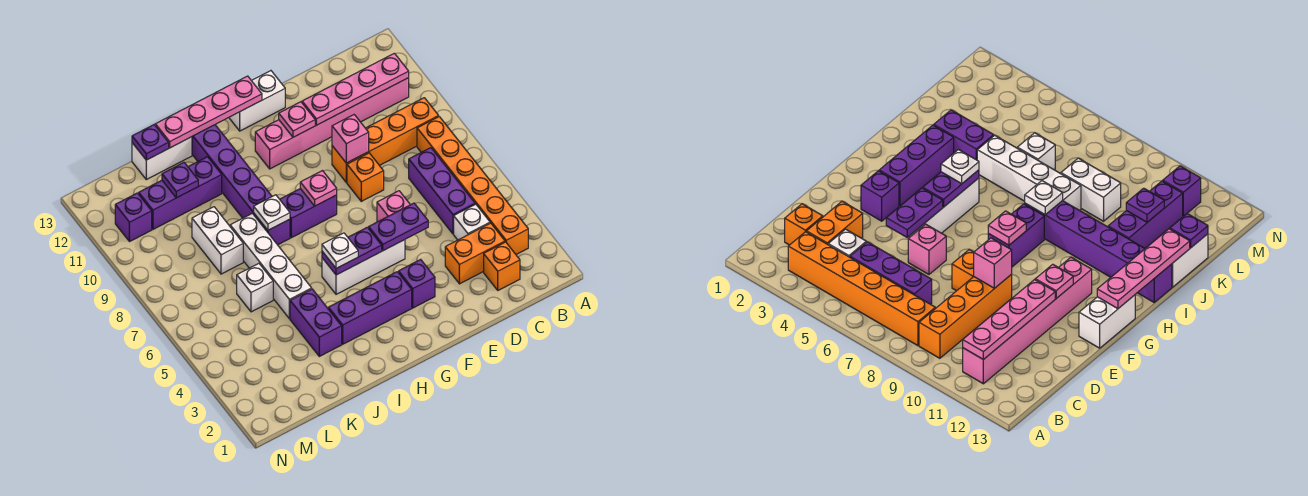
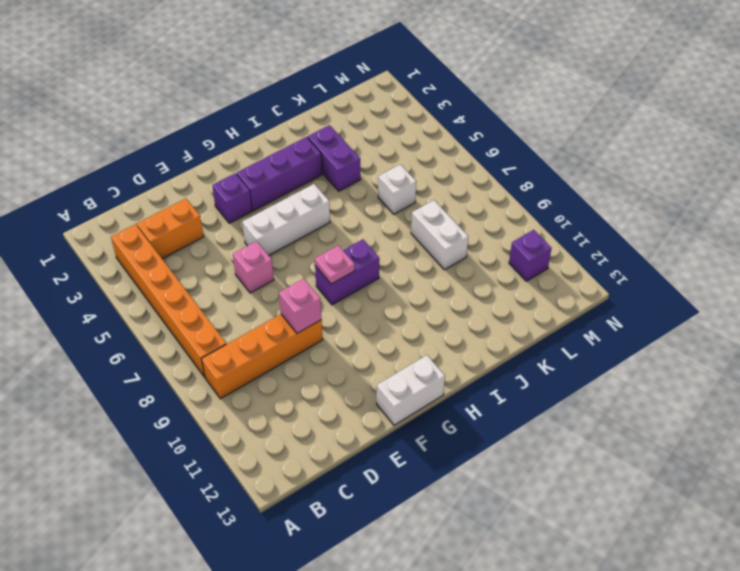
none -> pink brick B11:G11 level 1
none -> orange brick C2 level 1
none -> white brick C4 level 1
none -> purple brick C5:C7 level 1

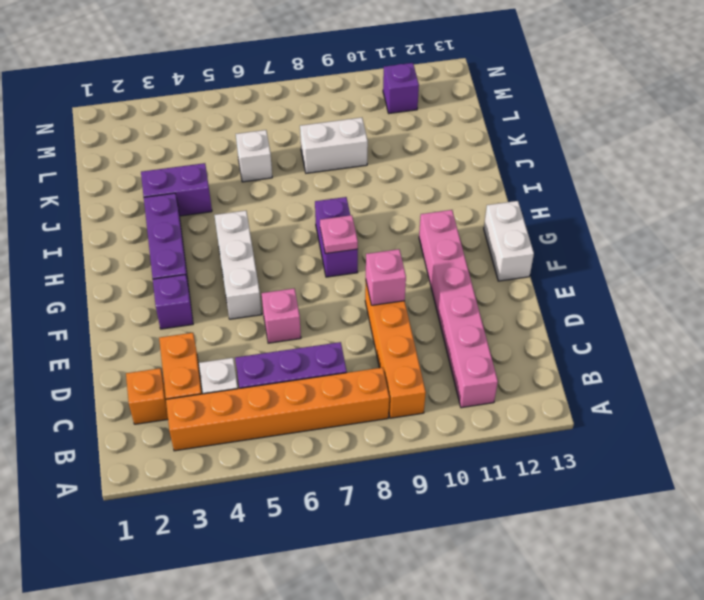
none -> orange brick E8 level 1
none -> purple brick I8:I13 level 1
none -> white brick J5:J8 level 1
none -> purple brick J11:L11 level 1

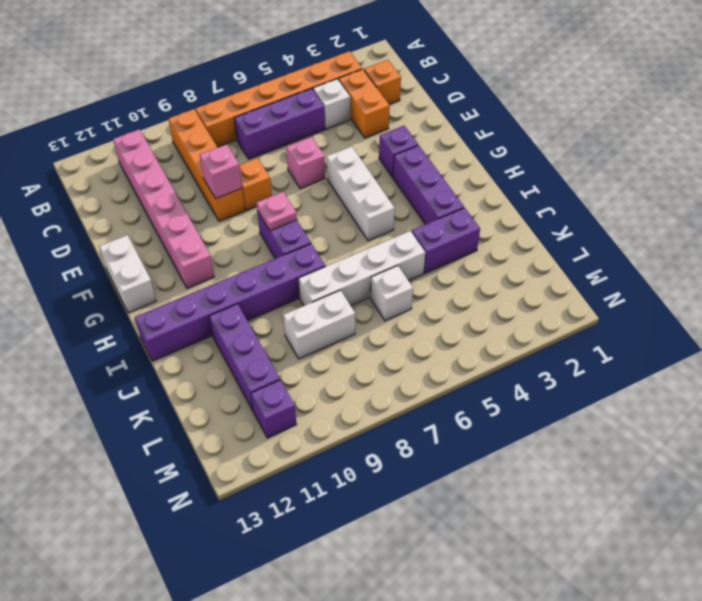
none -> white brick J13:K13 level 1
none -> pink plate B11:E11 level 2
none -> purple plate E5:F5 level 2
none -> pink plate F11 level 2

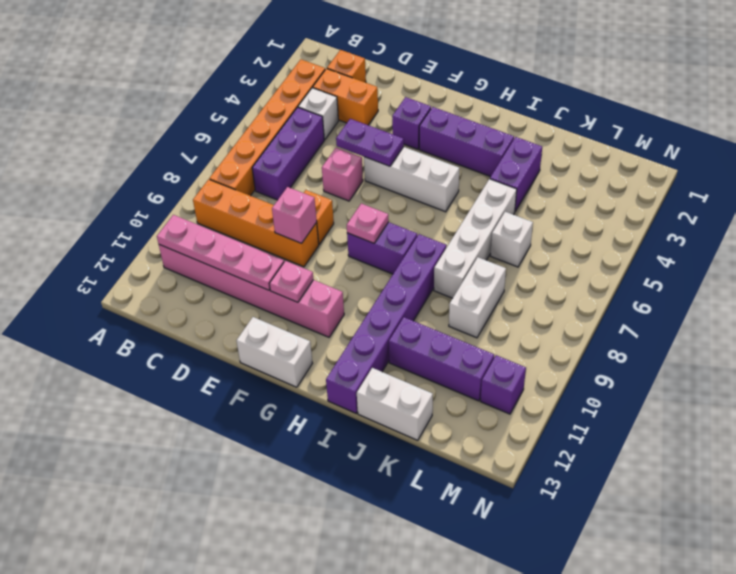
none -> purple plate G5:H5 level 2
none -> pink plate G13:J13 level 2
none -> white plate I8 level 2
none -> purple plate K11 level 2

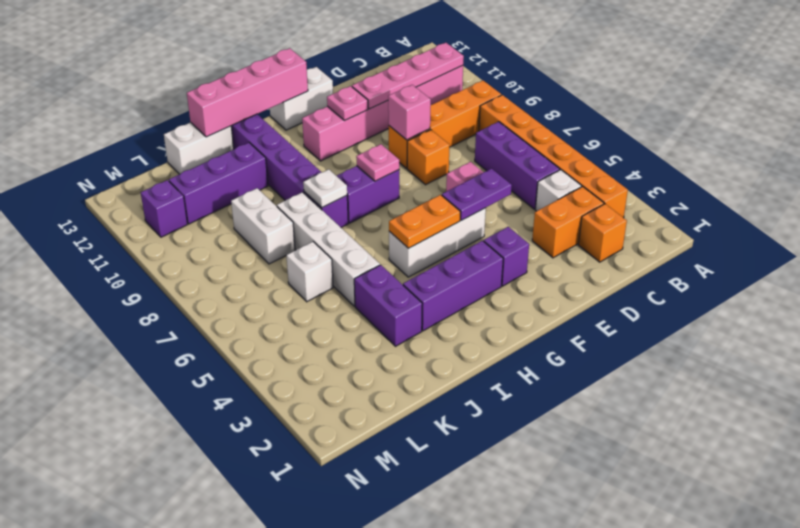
orange plate G5:H5 level 2 -> purple plate G5:H5 level 2
pink brick G13:J13 level 2 -> pink plate G13:J13 level 2
none -> purple plate K11 level 2
none -> purple plate K13 level 2
none -> white plate H5 level 3

